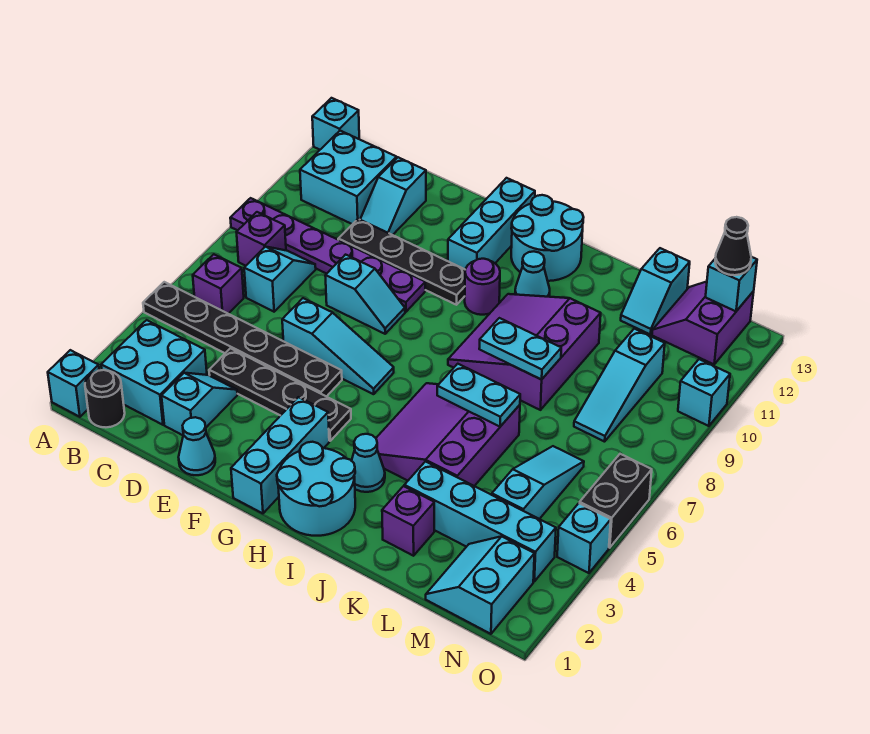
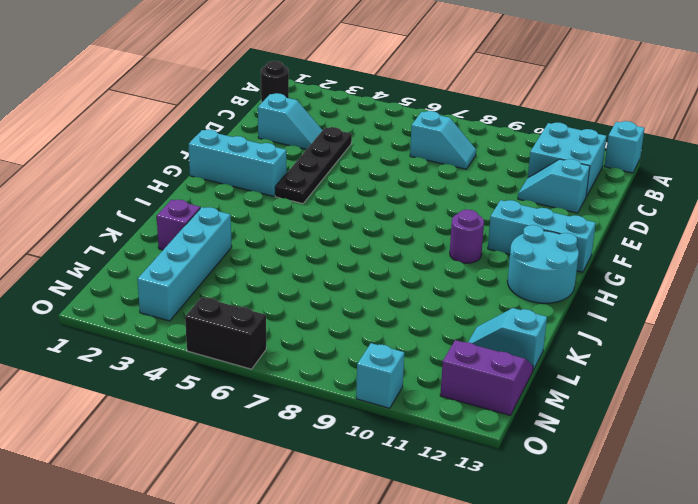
none -> cyan brick A1 level 1
none -> black plate A5:F5 level 1
none -> purple plate A9:F9 level 1
none -> cyan brick B2:C3 level 1

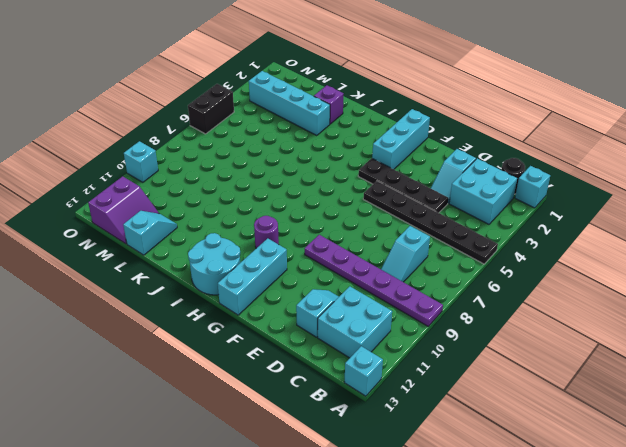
none -> purple brick B6 level 1
none -> purple brick B8 level 1
none -> black plate D10:G10 level 1
none -> cyan cone E1 level 1

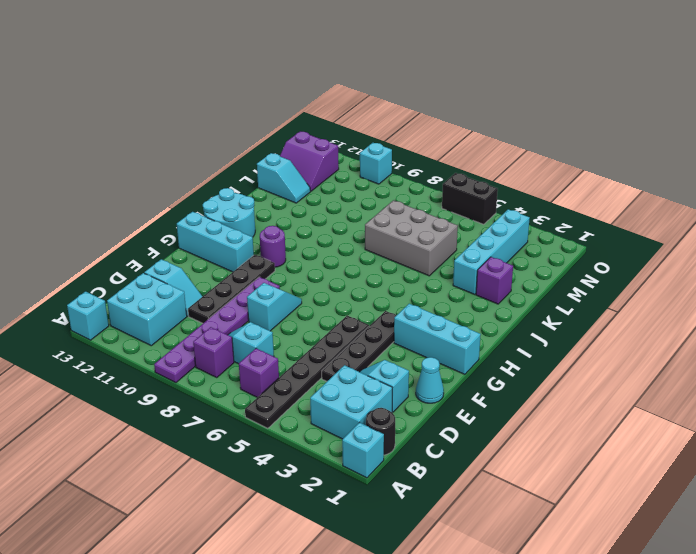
grey brick K5:L7 level 1 -> purple slope I4:K6 level 1 top K
none -> cyan slope E6:G6 level 1 top E
none -> cyan round brick H1:I2 level 1
none -> cyan cone I3 level 1
none -> purple slope I8:K10 level 1 top K

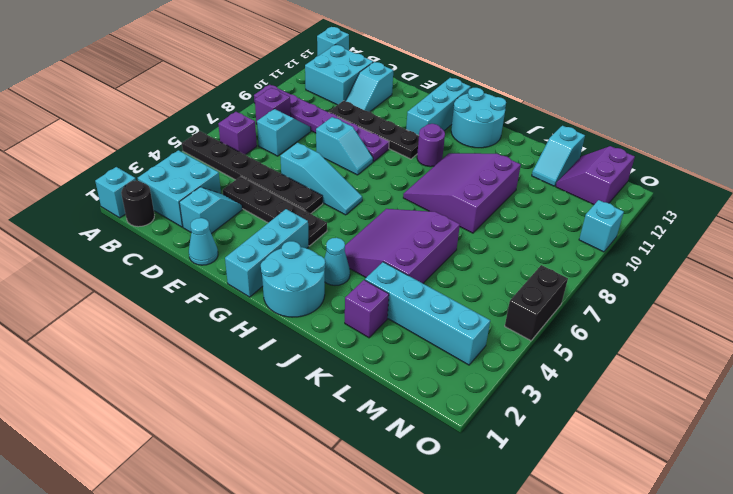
none -> cyan cone I11 level 1
none -> cyan slope M1:N2 level 1 top N
none -> cyan slope M4:M6 level 1 top 4
none -> cyan slope M8:M10 level 1 top 10

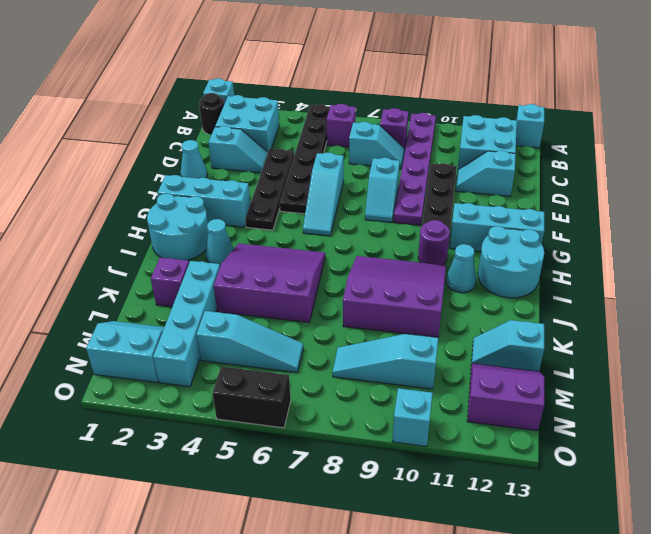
none -> cyan brick O4 level 1
none -> cyan plate J6:K6 level 2
none -> cyan plate J8:K8 level 2
none -> cyan brick N13 level 2

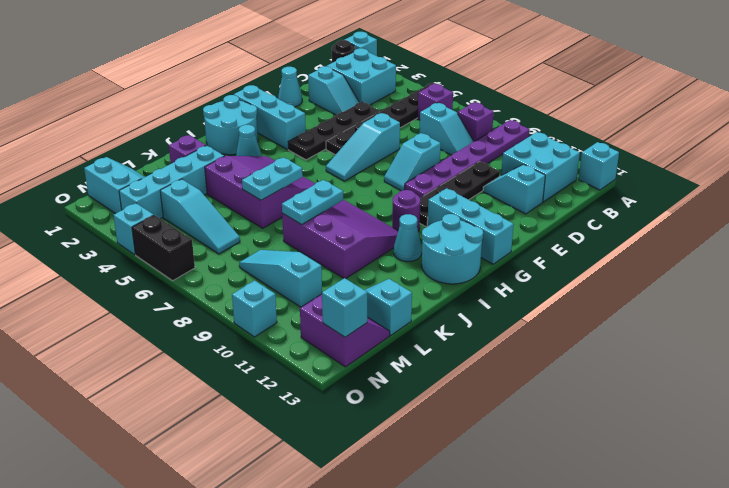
none -> black cone N13 level 3

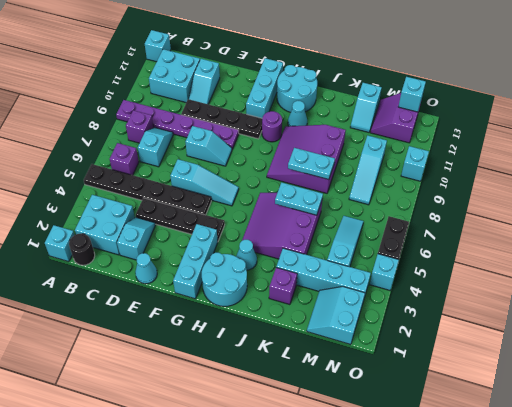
none -> black cone N13 level 3

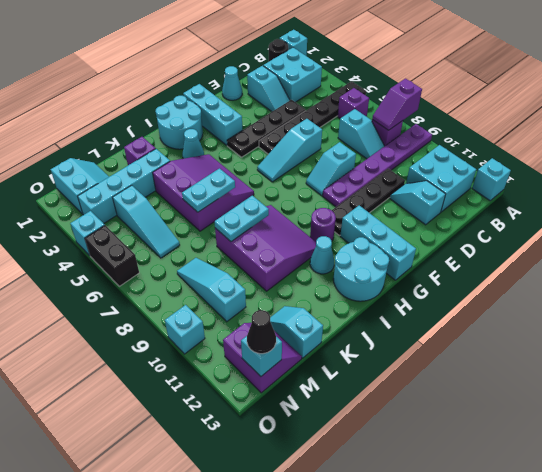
purple slope A8:B8 level 2 top A -> none

